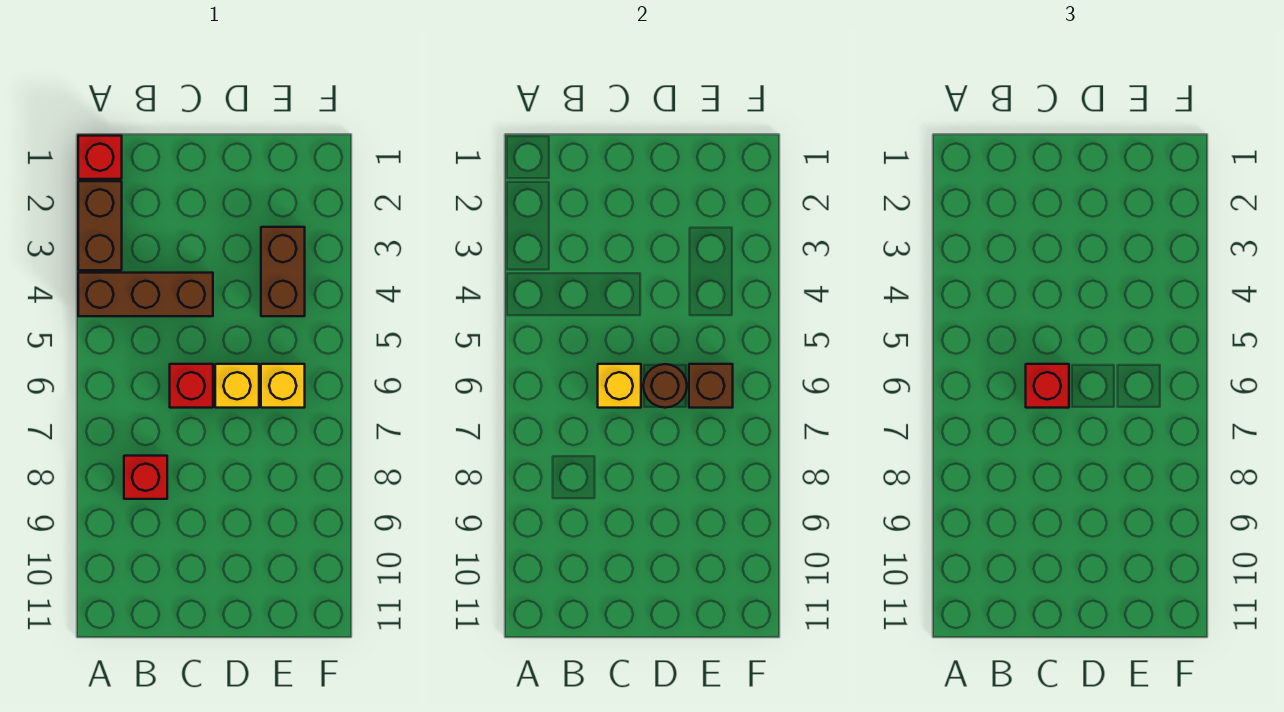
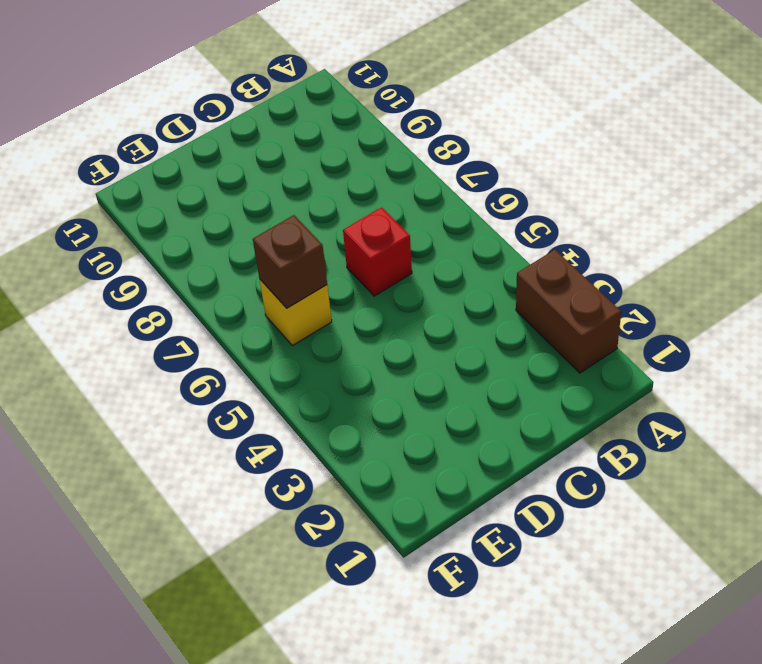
none -> red brick A1 level 1
none -> brown brick A4:C4 level 1
none -> red brick B8 level 1

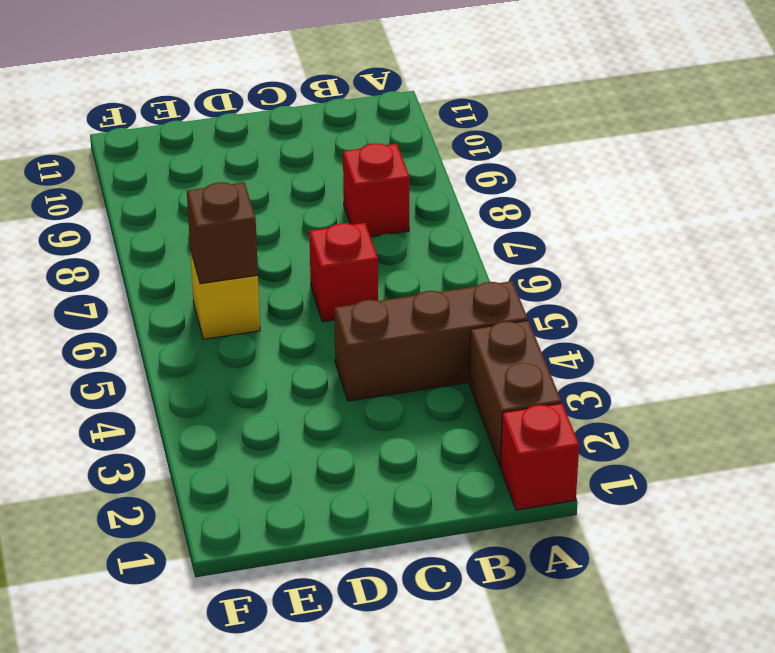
none -> yellow brick D6 level 1
none -> brown brick E3:E4 level 1
none -> yellow brick C6 level 2

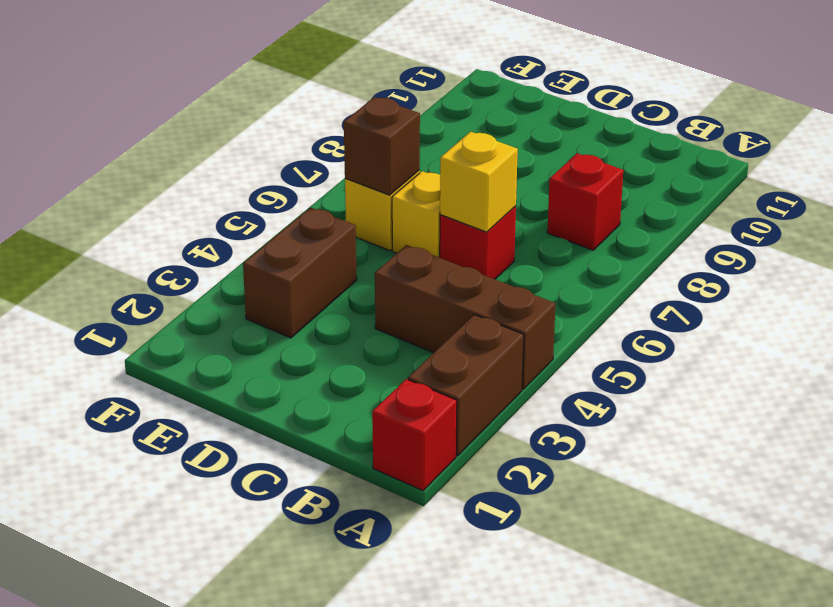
none -> brown round brick D6 level 2
none -> red brick C6 level 3

